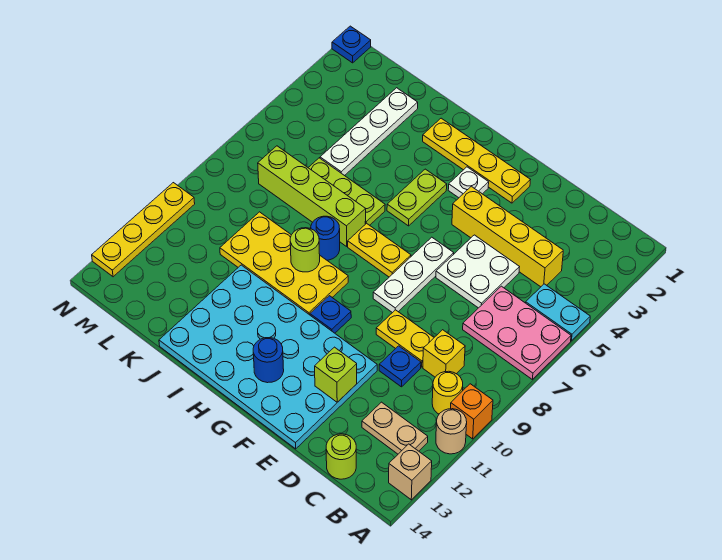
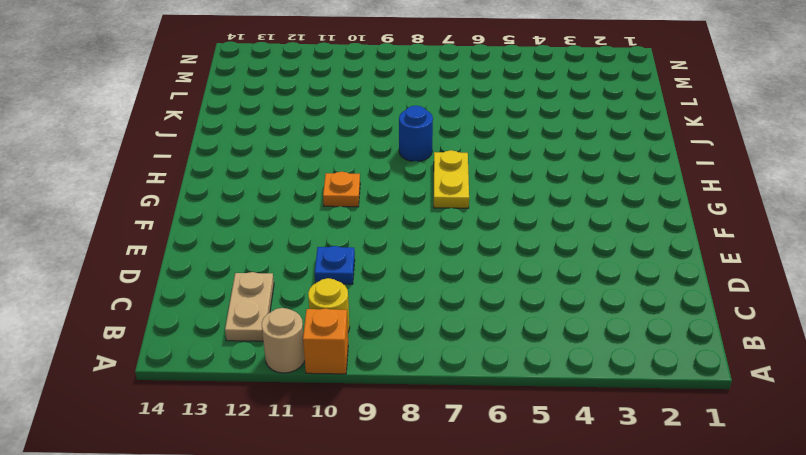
orange plate G10 level 1 -> blue plate G10 level 1
none -> cyan plate A5:B5 level 1
none -> pink plate A6:C7 level 1
none -> tan brick A13 level 1
none -> yellow brick C4:F4 level 1

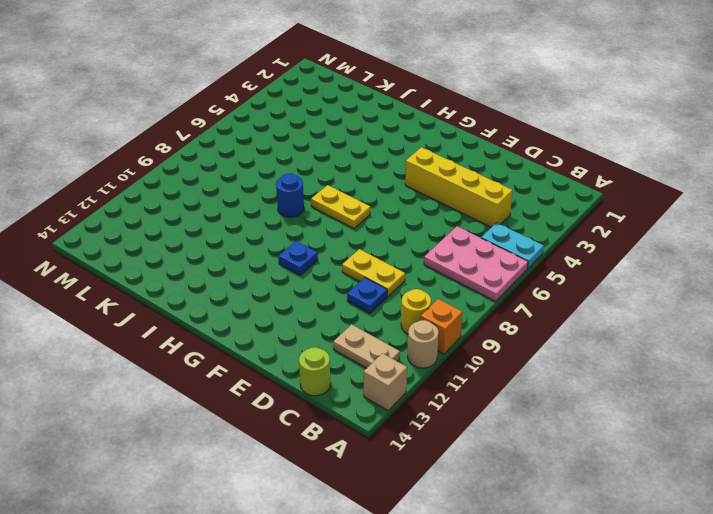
none -> yellow brick C9 level 1
none -> white plate D5:E6 level 1
none -> cyan plate E11:J14 level 1
none -> yellow plate F2:I2 level 1

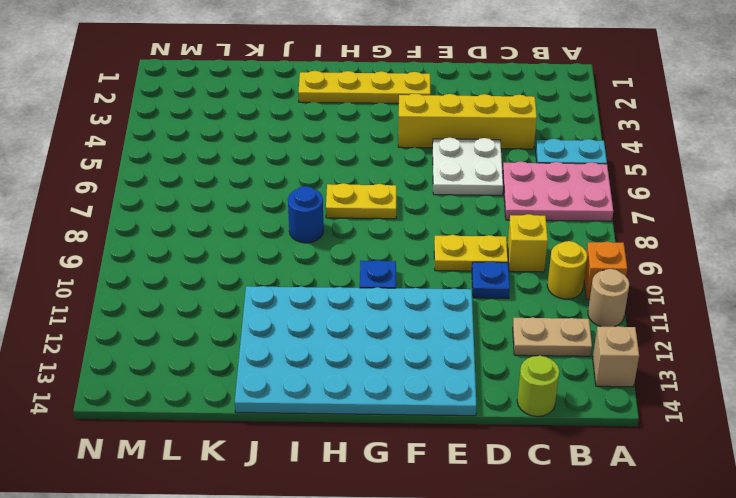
none -> white plate F6:F8 level 1
none -> white plate G3 level 1
none -> lime plate H4:H5 level 1
none -> yellow plate H9:K10 level 1

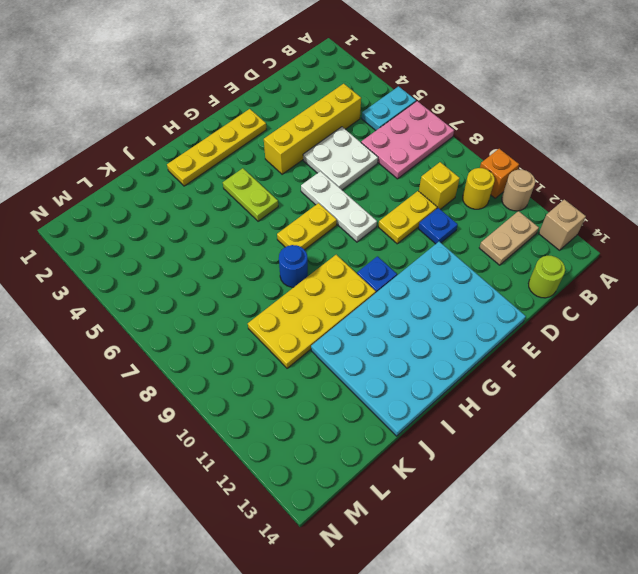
none -> white plate G3 level 1
none -> lime plate I6:K6 level 1
none -> lime brick I7:L7 level 1
none -> white plate K2:K5 level 1

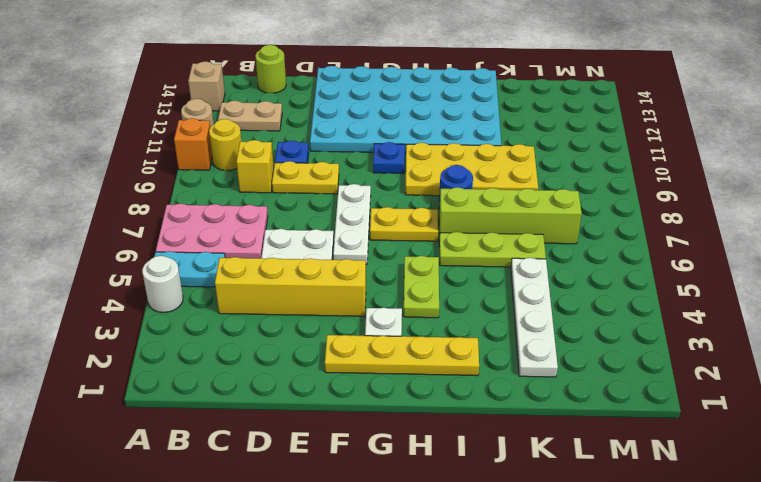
white round brick A4 level 1 -> none
none -> blue plate N1 level 1
none -> yellow plate N10:N13 level 1
none -> lime brick E12 level 2
none -> blue round brick G13 level 2

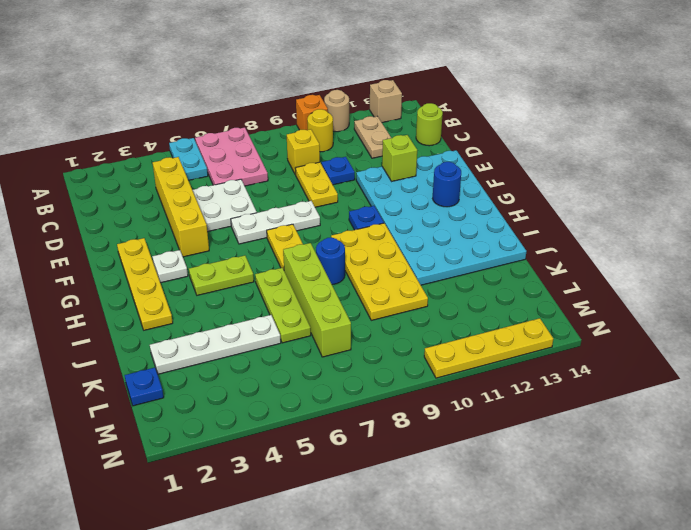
blue plate L1 level 1 -> blue plate N1 level 1
none -> lime round brick I9 level 2

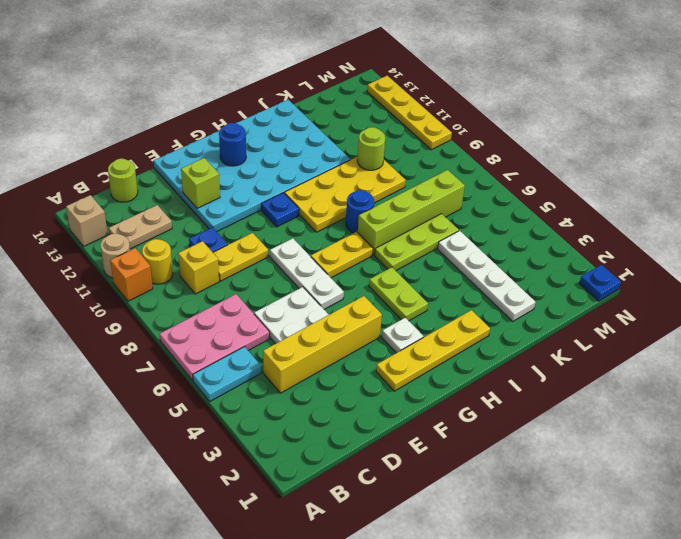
lime round brick K10 level 2 -> lime round brick I9 level 2

